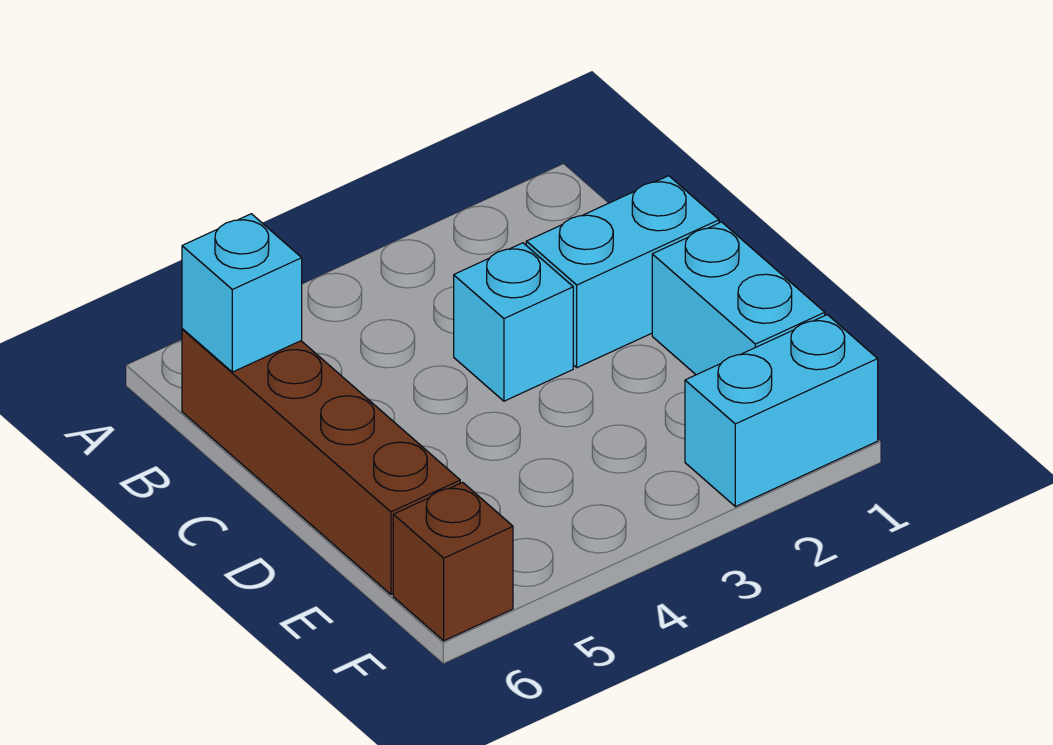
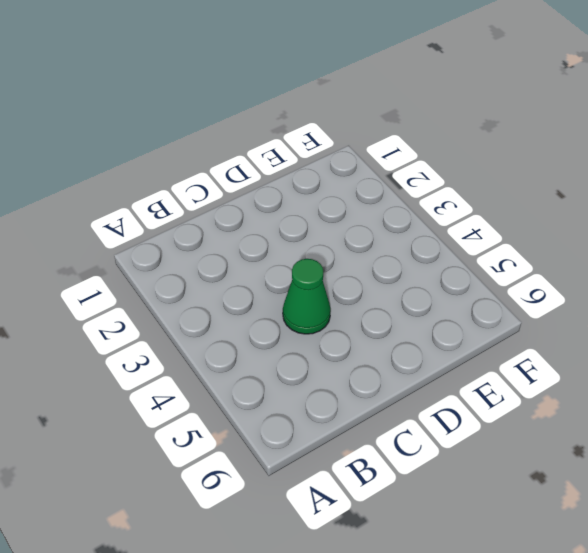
green cone C4 level 1 -> none
none -> brown brick B6:E6 level 1
none -> cyan brick C1:C2 level 1

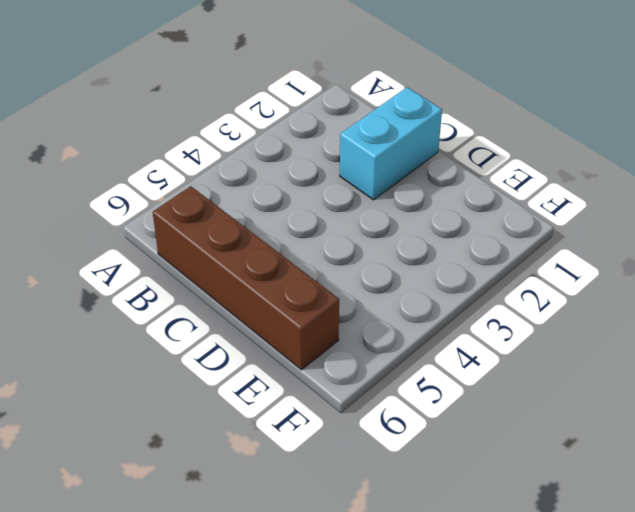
none -> cyan brick C3 level 1
none -> cyan brick D1:E1 level 1

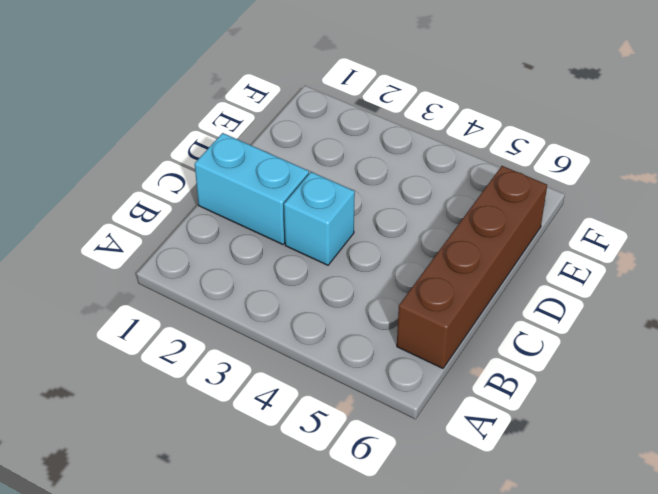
none -> cyan brick D1:E1 level 1
none -> cyan brick F1:F2 level 1

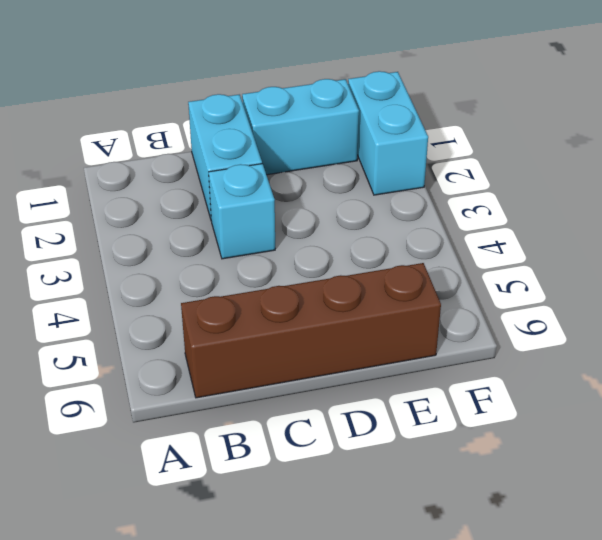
none -> brown brick F6 level 1
none -> cyan brick B6 level 2

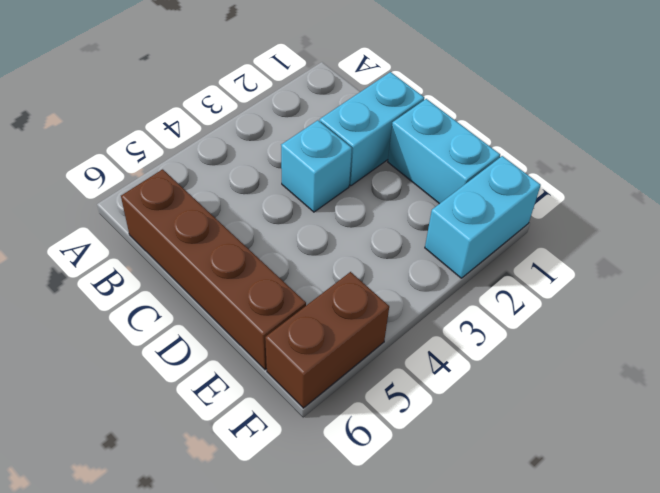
brown brick F5:F6 level 1 -> brown brick F6 level 1
none -> cyan brick B6 level 2

